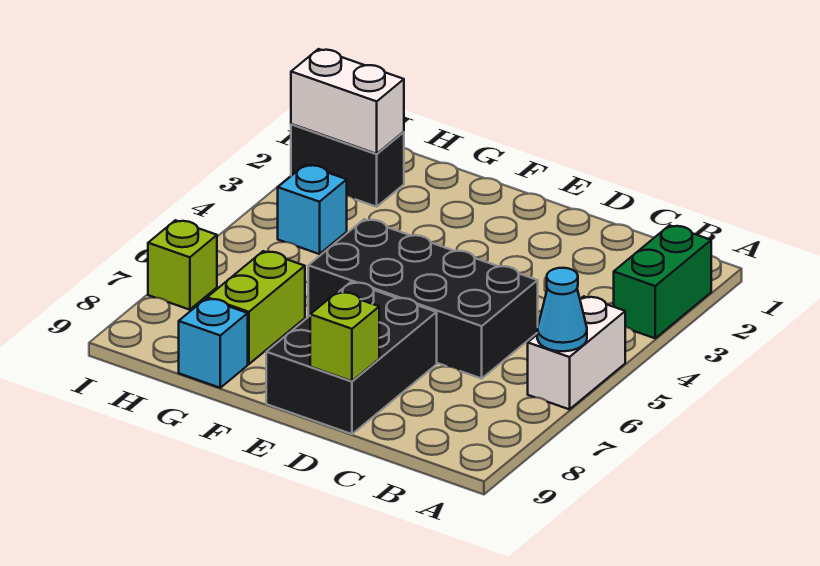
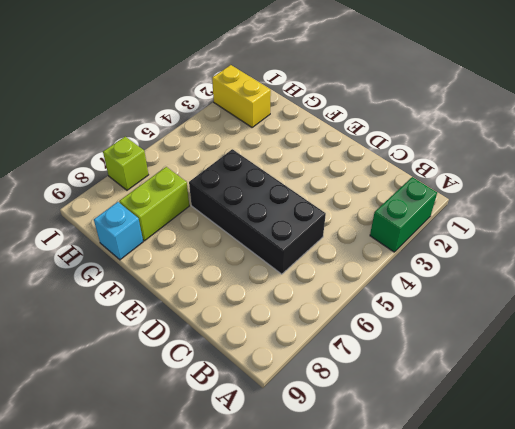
yellow brick H2:I2 level 1 -> black brick H2:I2 level 1
none -> white brick A5:A6 level 1
none -> black brick D7:E9 level 1
none -> cyan brick H4 level 1

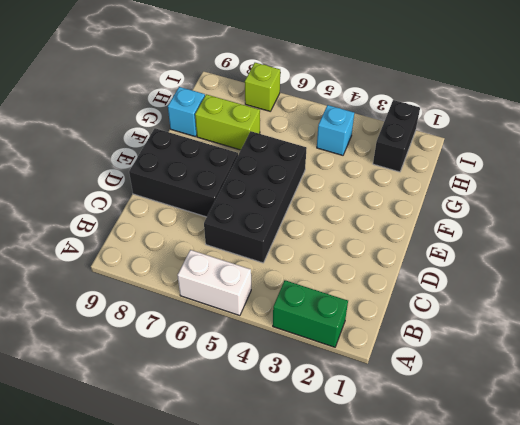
none -> cyan cone A6 level 2
none -> lime brick D9 level 2
none -> white brick H2:I2 level 2

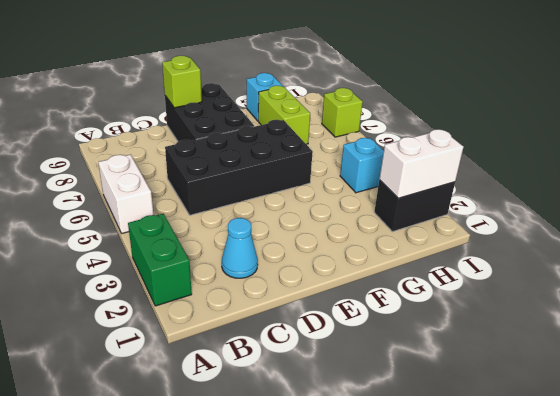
cyan cone C2 level 1 -> cyan cone A6 level 2

